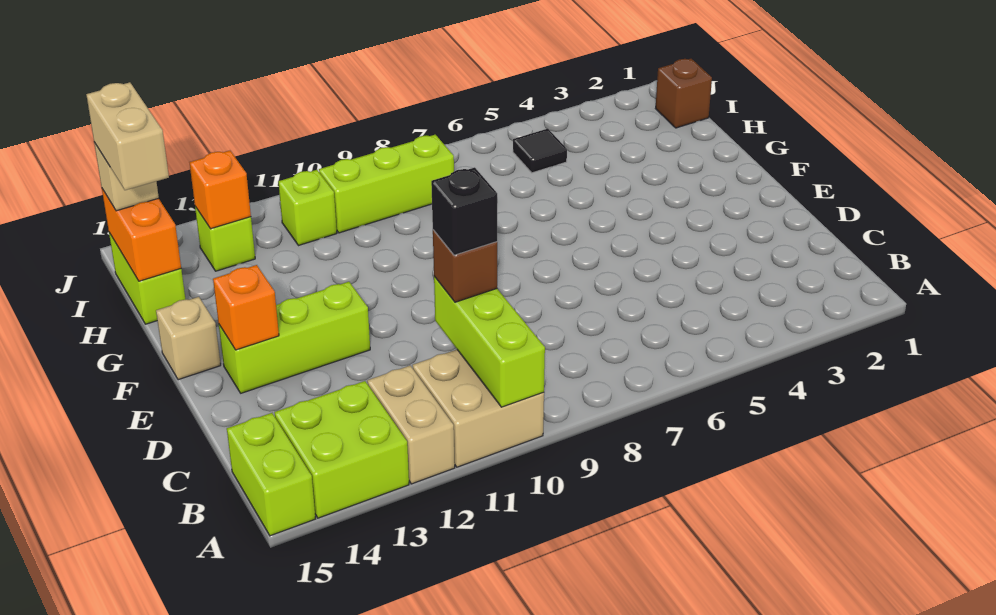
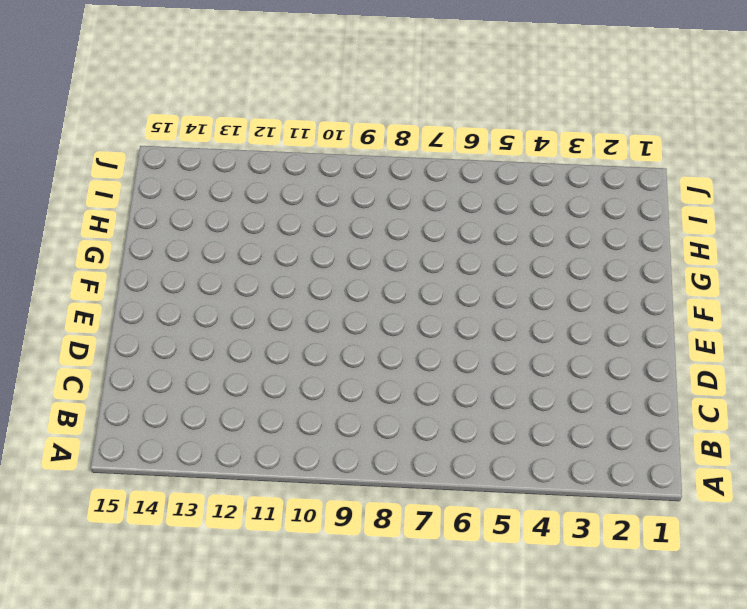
none -> tan brick A10:B11 level 1
none -> tan brick A12:B12 level 1
none -> lime brick A13:B14 level 1

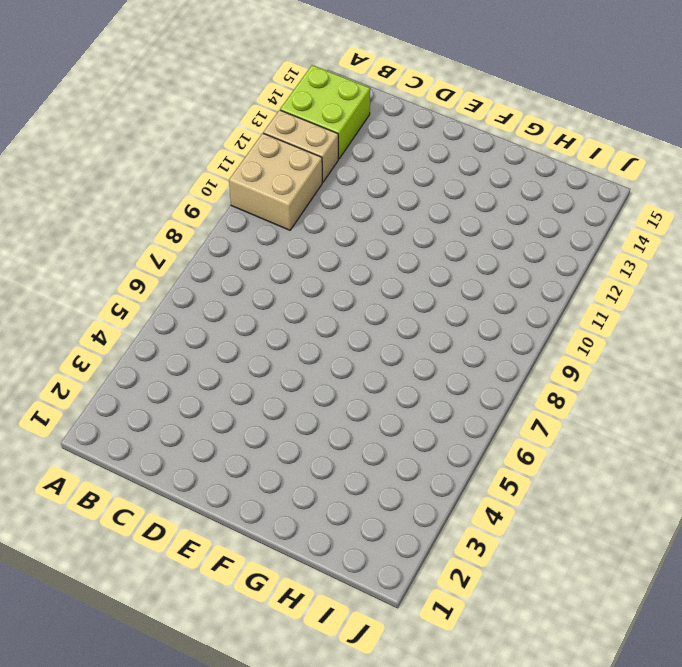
none -> lime brick A15:B15 level 1
none -> lime brick E12:E14 level 1
none -> tan brick F15 level 1

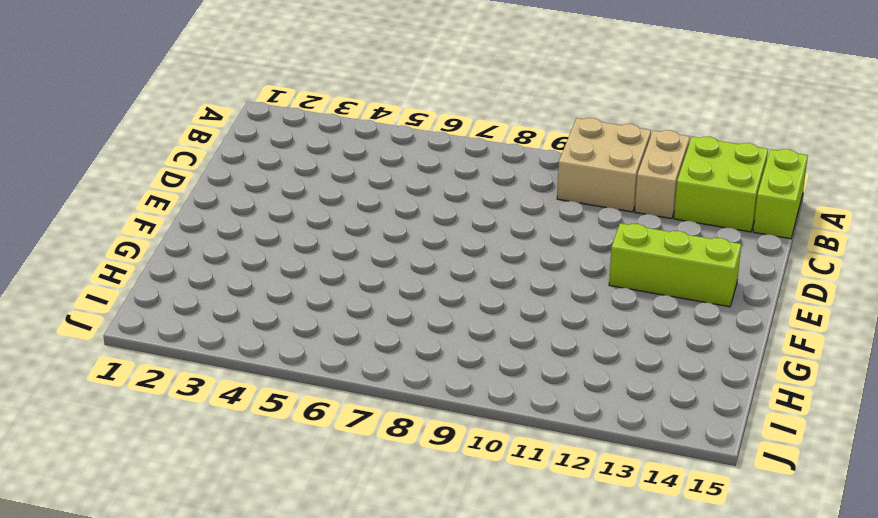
none -> tan brick F15 level 1
none -> lime brick H15:I15 level 1
none -> brown brick I1 level 1

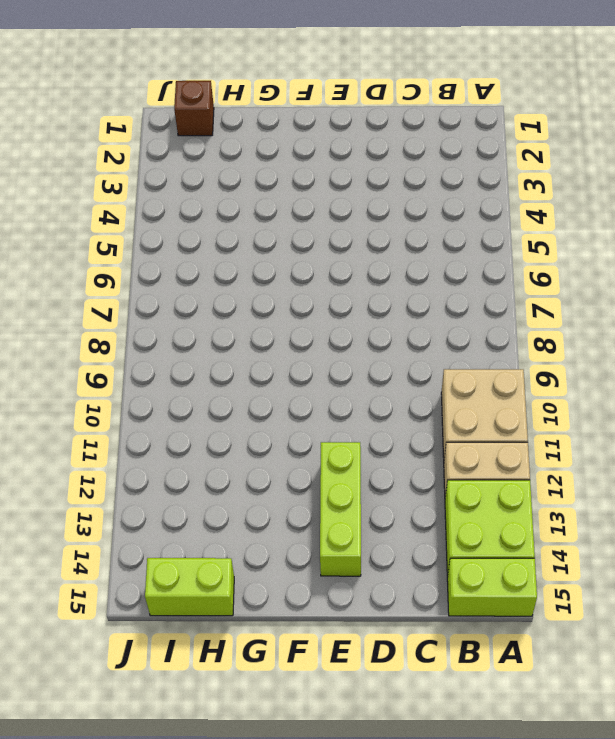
none -> tan brick F15 level 1
none -> black tile I5 level 1
none -> lime brick I8:I10 level 1

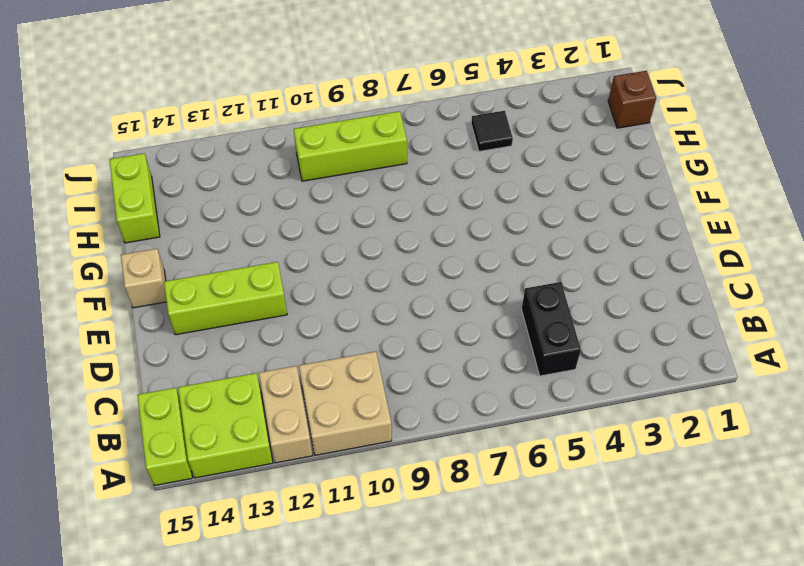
black brick B5:C5 level 1 -> none
none -> lime brick I11 level 1
none -> lime brick I13 level 1
none -> lime brick A10:C10 level 2

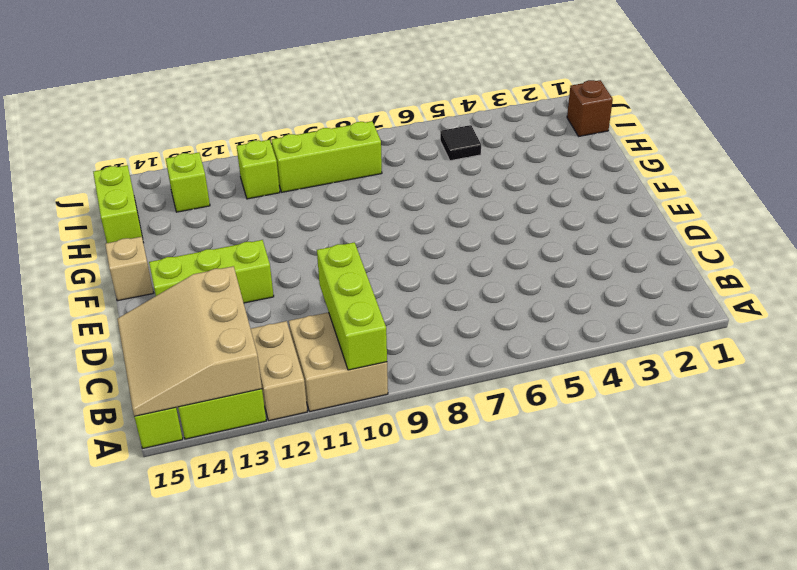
tan slope A13:C15 level 2 top 13 -> none
none -> orange brick E14 level 2
none -> orange brick H15:I15 level 2
none -> orange brick I13 level 2

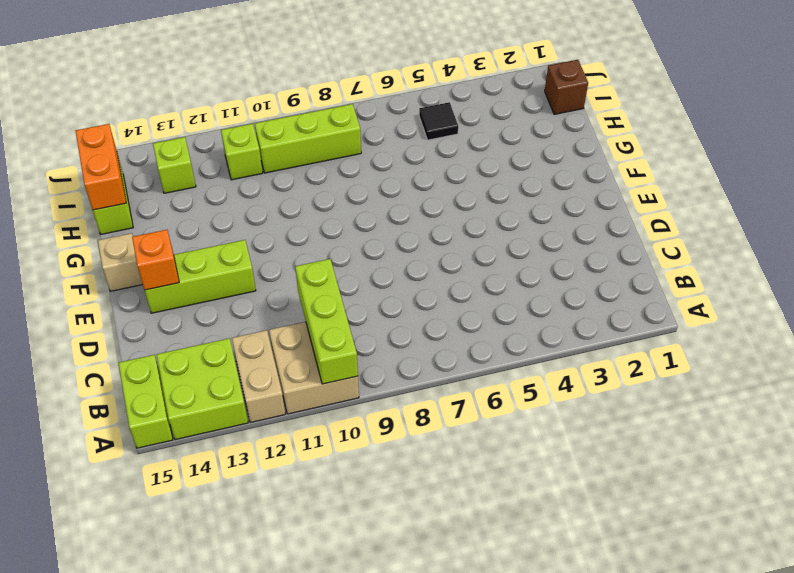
none -> orange brick I13 level 2
none -> brown brick C10 level 3
none -> tan brick I15 level 3

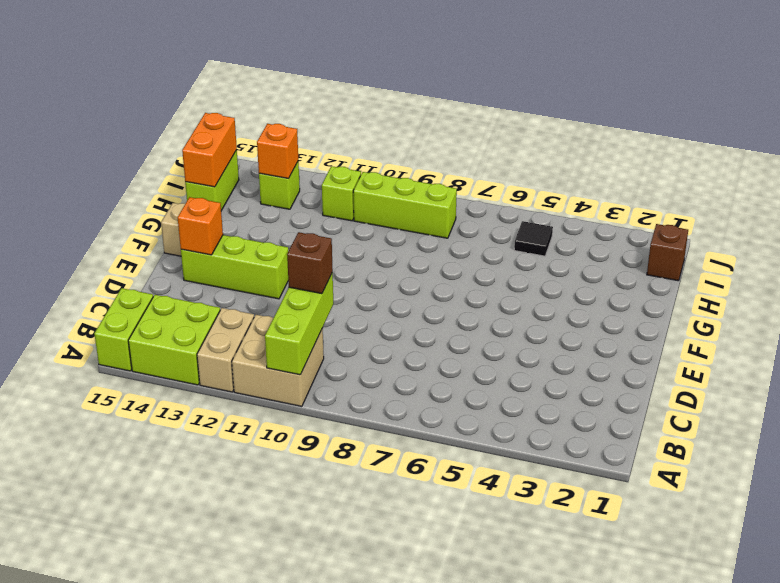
none -> tan brick I15 level 3
none -> black brick C10 level 4
none -> tan brick H15:I15 level 4

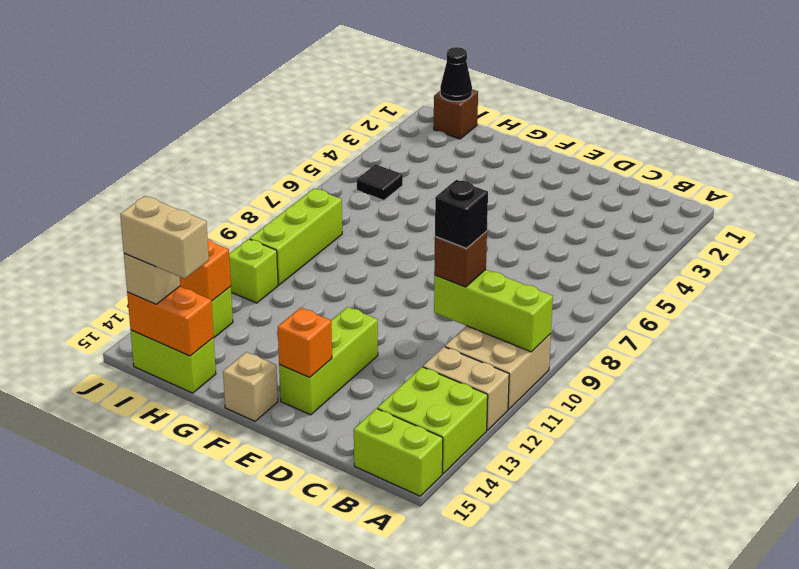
black cone I1 level 2 -> none

